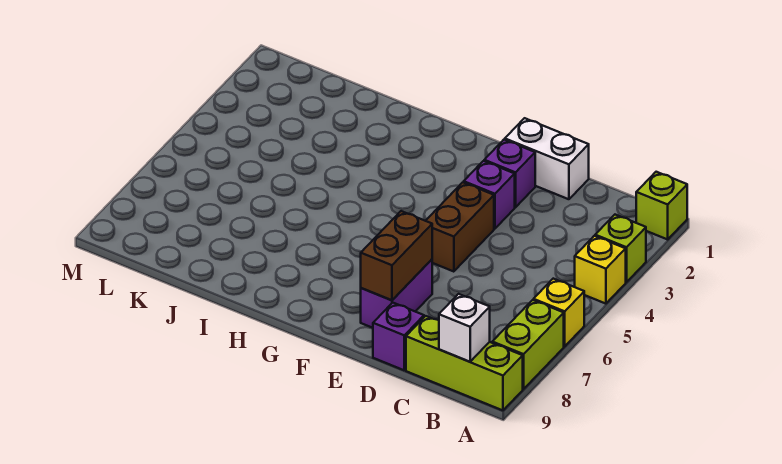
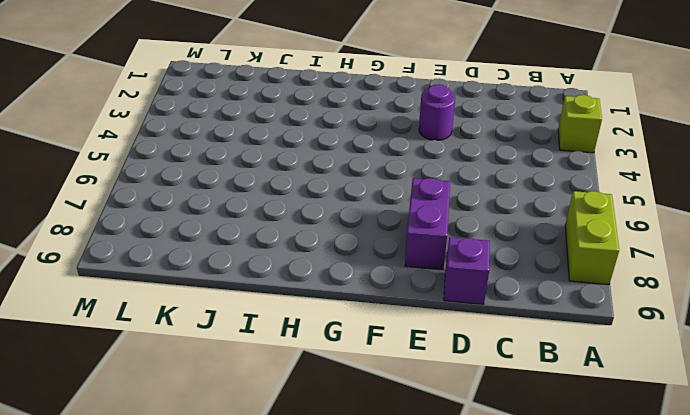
purple round brick E3 level 1 -> purple brick E3 level 1
none -> lime brick A1 level 1
none -> yellow brick A4 level 1
none -> yellow brick A6 level 1

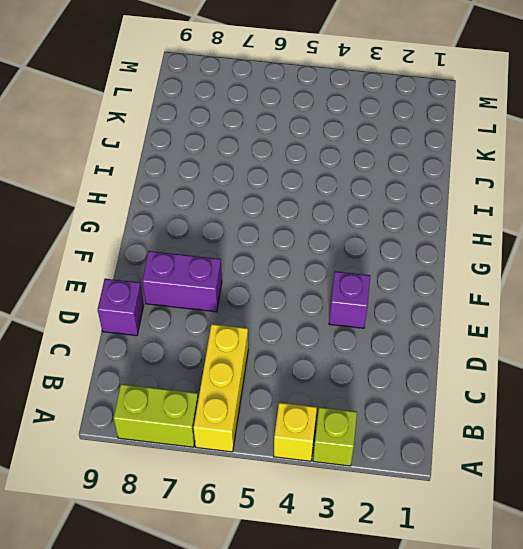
yellow brick A6:C6 level 1 -> yellow brick A6 level 1
none -> lime brick A1 level 1
none -> lime brick A9:C9 level 1
none -> white brick D1:E1 level 1

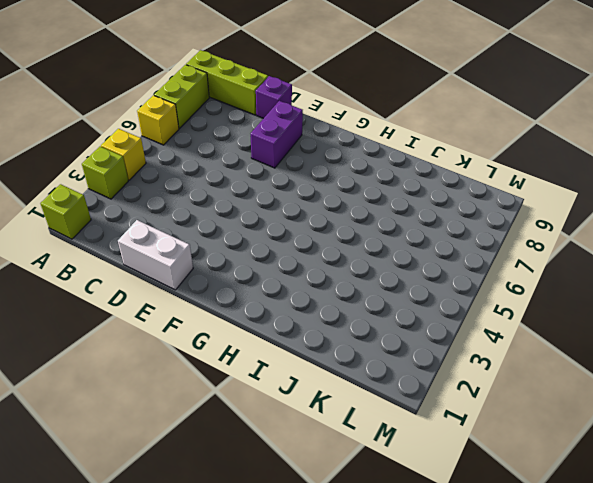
none -> purple brick E2 level 1
none -> purple brick E3 level 1
none -> brown brick E4:E5 level 1

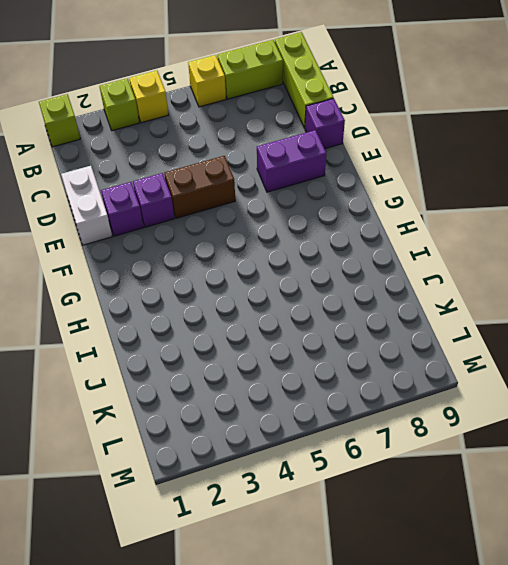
none -> white brick B9 level 2
none -> brown brick E7:E8 level 2

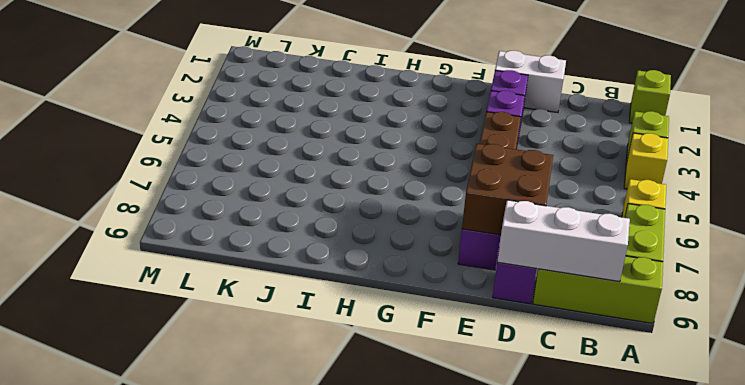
white brick B9:D9 level 2 -> white brick B9 level 2
brown brick D7:E8 level 2 -> brown brick E7:E8 level 2

